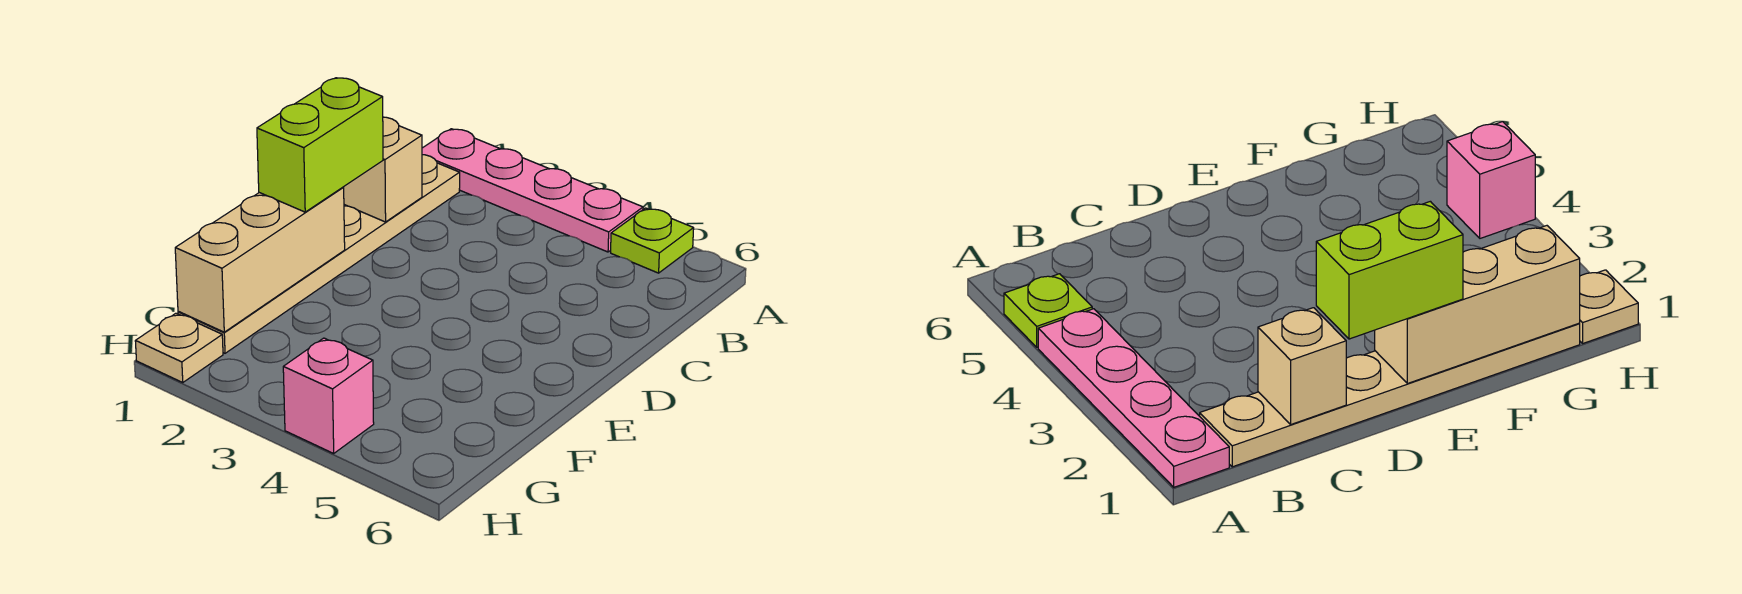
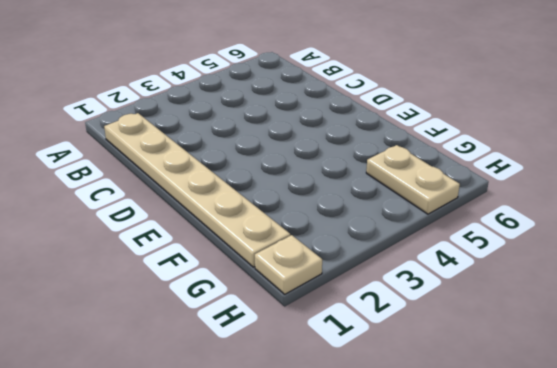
tan plate G5:H5 level 1 -> none
none -> pink plate A1:A4 level 1
none -> lime plate A5 level 1

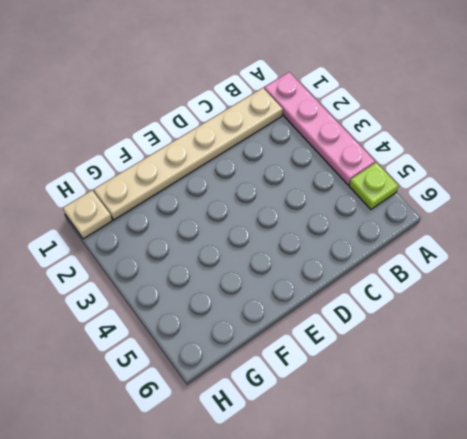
none -> pink brick H4 level 1
none -> tan brick C1 level 2

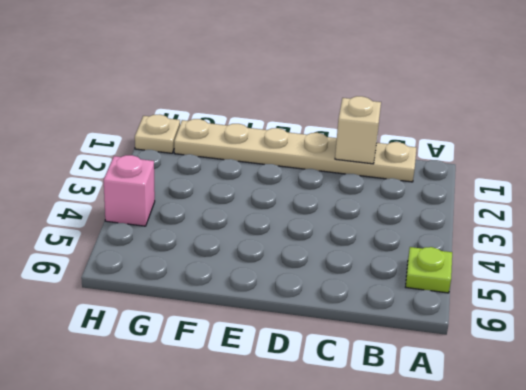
none -> pink plate A1:A4 level 1
none -> tan brick E1:G1 level 2

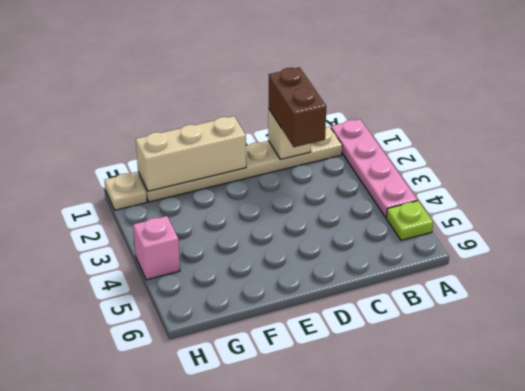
brown brick C1:C2 level 3 -> none
none -> lime brick D1:E1 level 3

